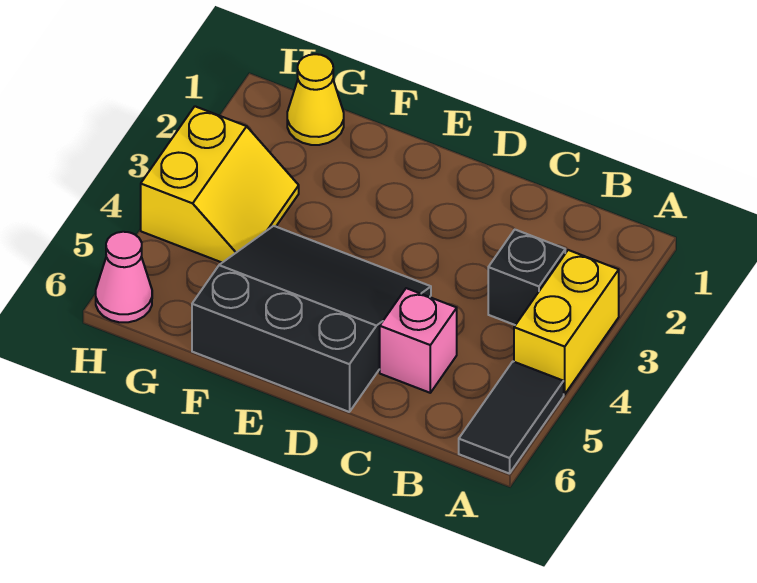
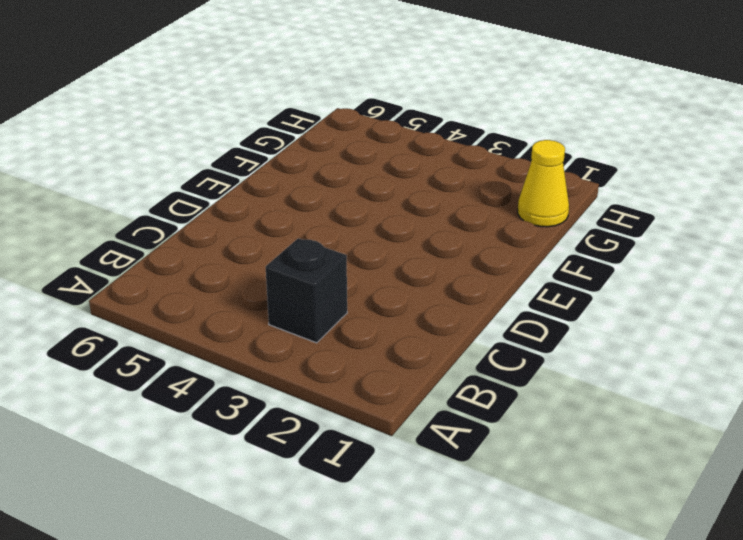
none -> yellow brick A3:A4 level 1
none -> black tile A5:A6 level 1

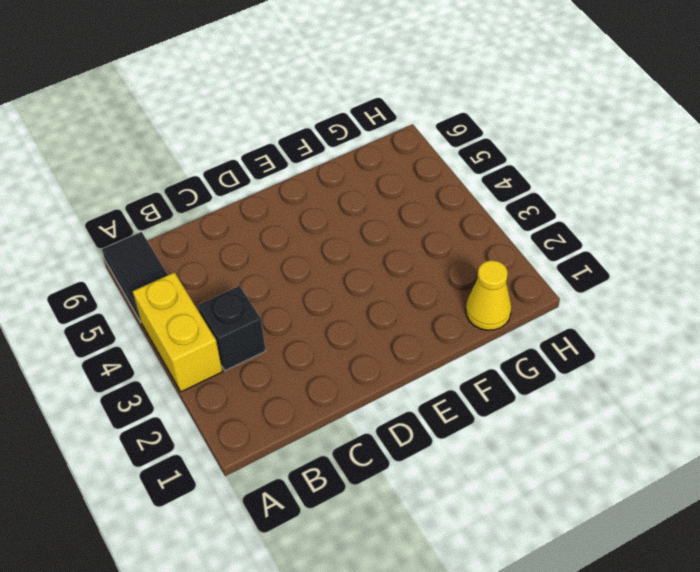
none -> pink brick C5 level 1
none -> black slope D4:F6 level 1 top 6

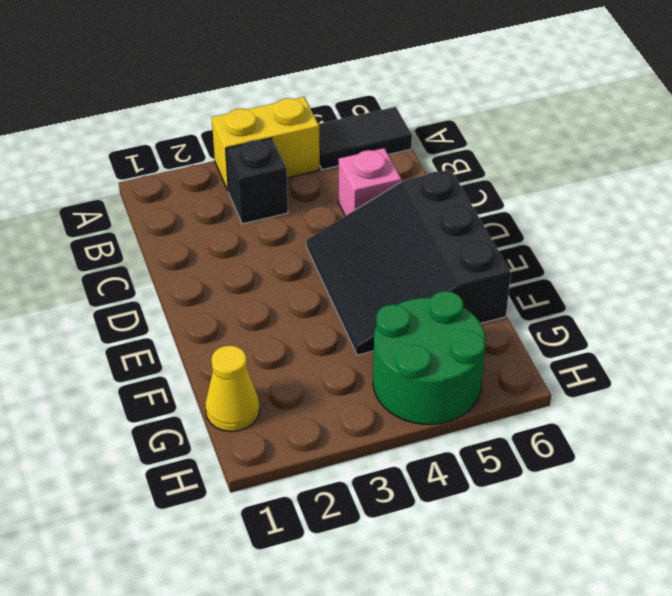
green round brick G4:H5 level 1 -> yellow slope G3:H4 level 1 top H
none -> pink cone H6 level 1

